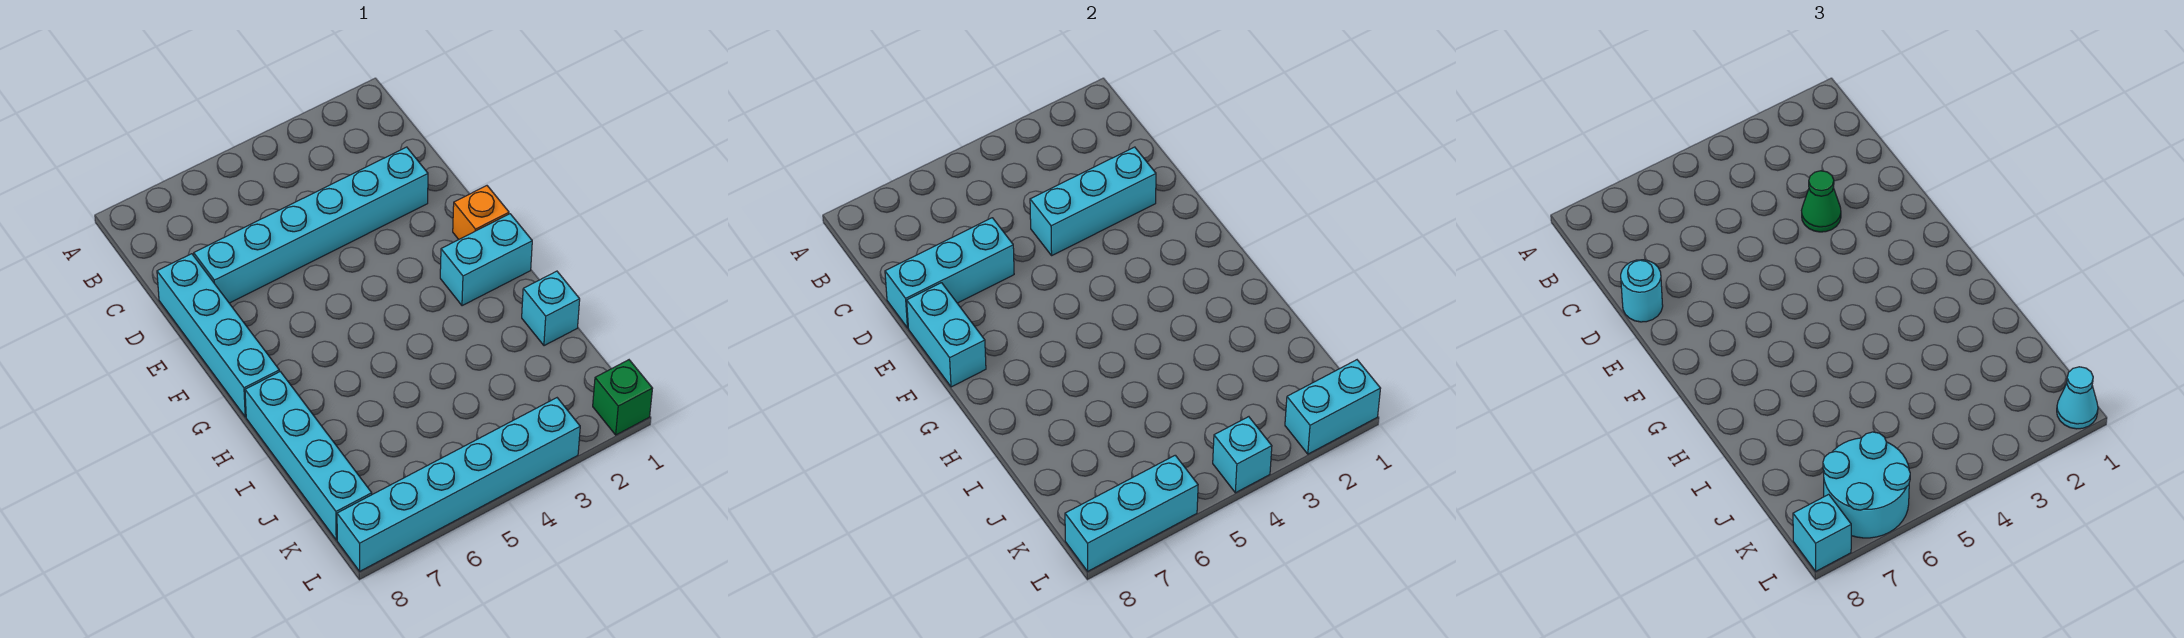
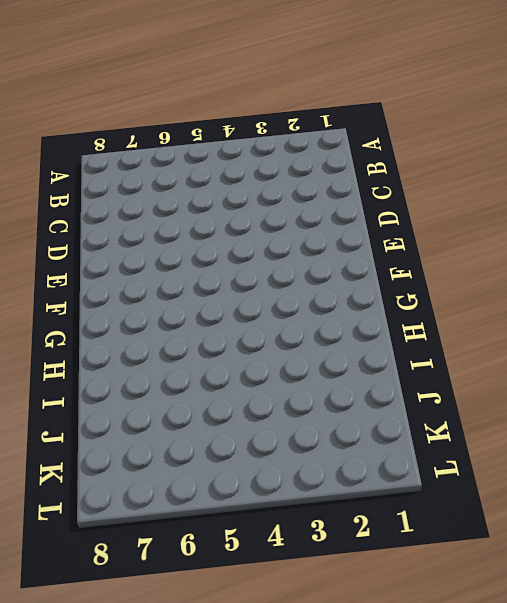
none -> cyan brick D2:D7 level 1
none -> cyan brick D8:G8 level 1
none -> orange brick F1 level 1

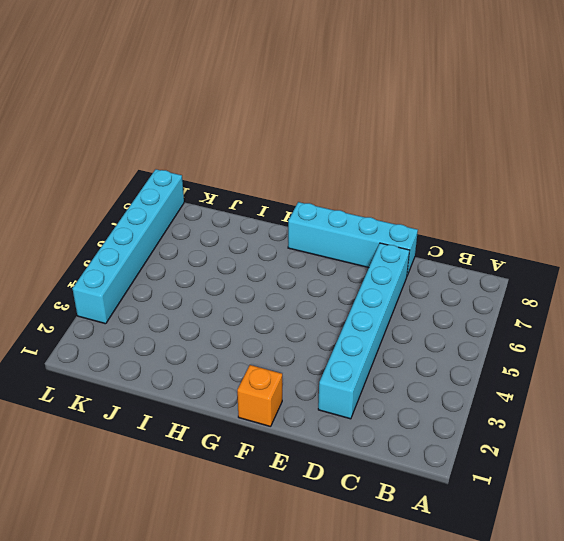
none -> cyan brick G1:G2 level 1
none -> cyan brick H8:K8 level 1
none -> cyan brick I1 level 1

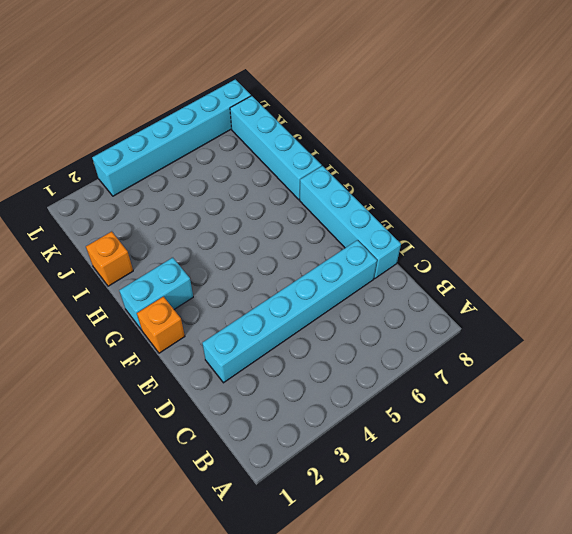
orange brick I1 level 1 -> cyan brick I1 level 1
none -> green brick L1 level 1
none -> cyan brick D2:D4 level 2
none -> cyan brick D6:D8 level 2

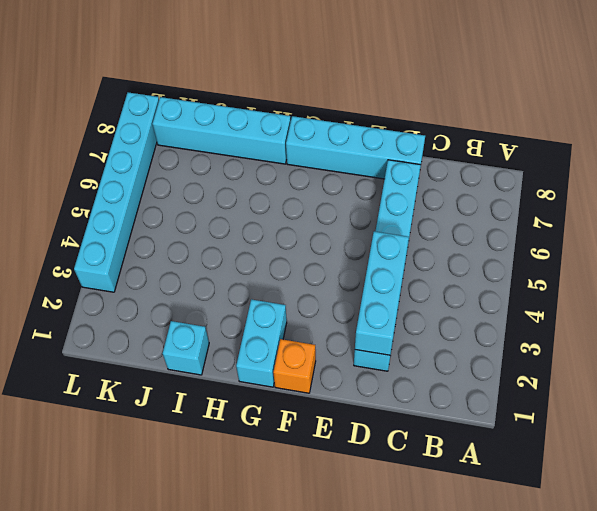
none -> green brick L1 level 1
none -> cyan brick D6:D8 level 2
none -> cyan brick E8:F8 level 2

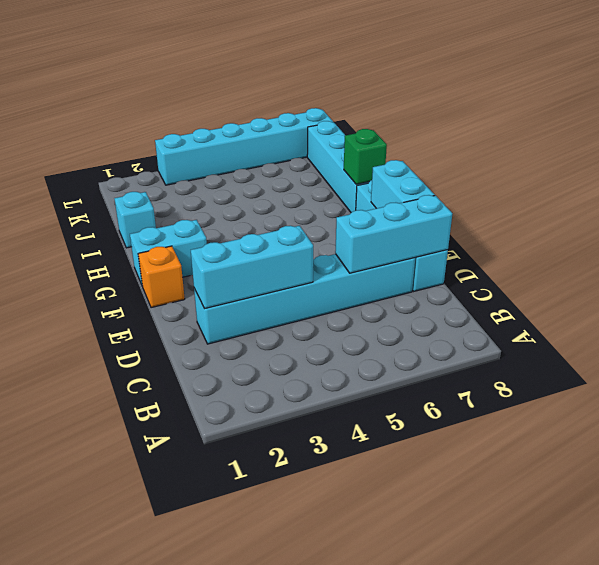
green brick H8 level 2 -> green brick L1 level 1
none -> cyan brick L1:L2 level 2
none -> cyan brick L4 level 2
none -> cyan brick L6:L8 level 2

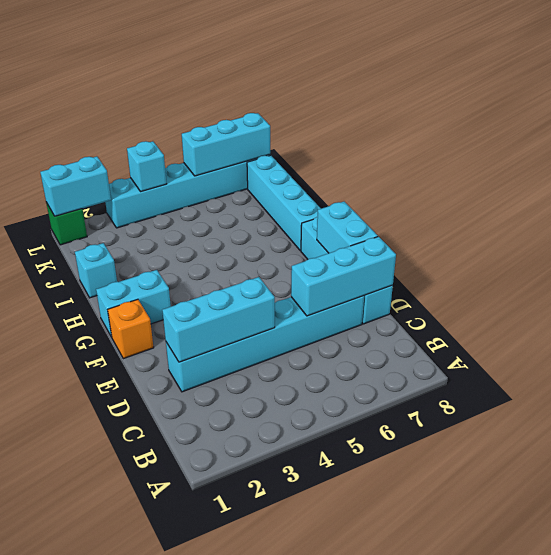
none -> green cone D3 level 3
none -> cyan round brick D8 level 3
none -> cyan round brick K6:L7 level 3

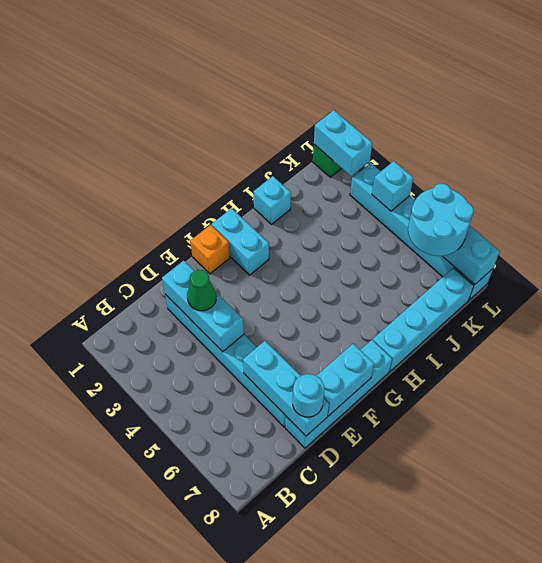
none -> cyan cone L1 level 3
none -> cyan brick L8 level 3

